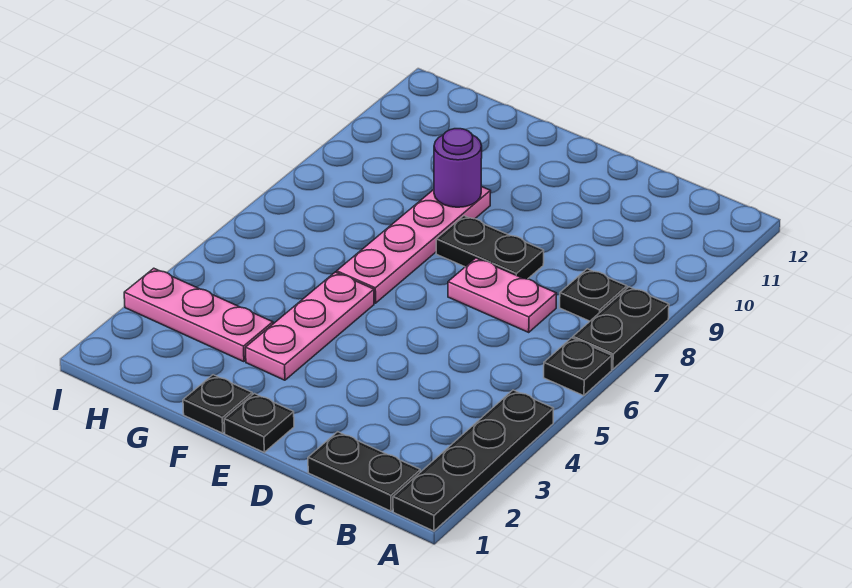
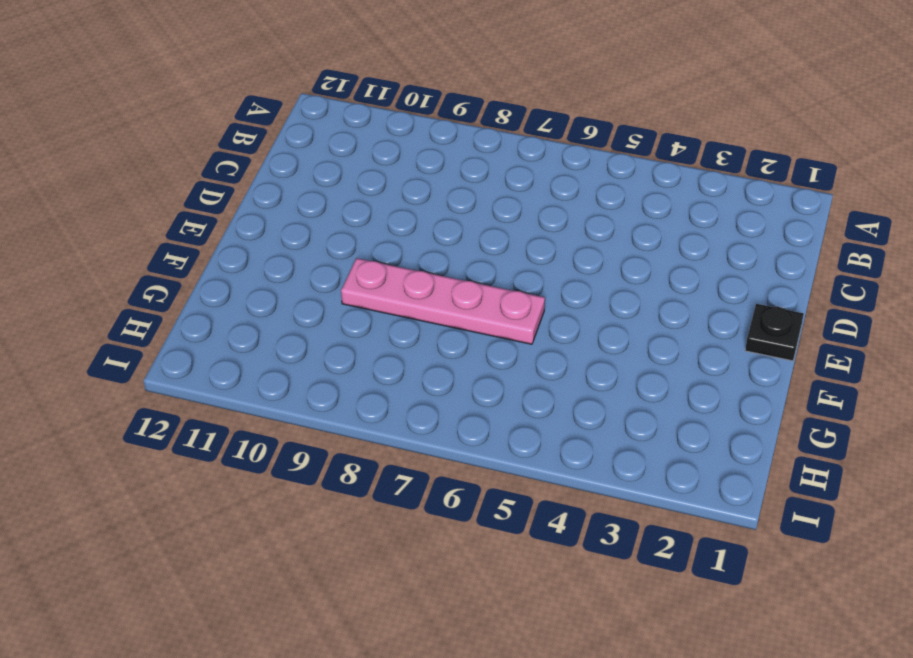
none -> black plate A1:A4 level 1
none -> black plate A6 level 1
none -> black plate A7:A8 level 1

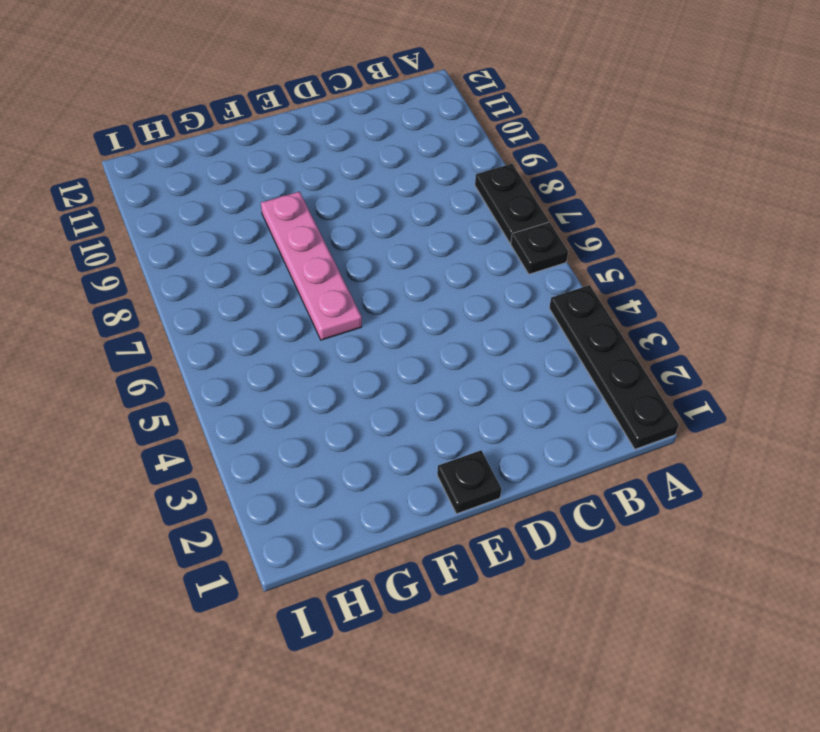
none -> black plate B1:C1 level 1
none -> black plate B8 level 1
none -> pink plate C7:D7 level 1

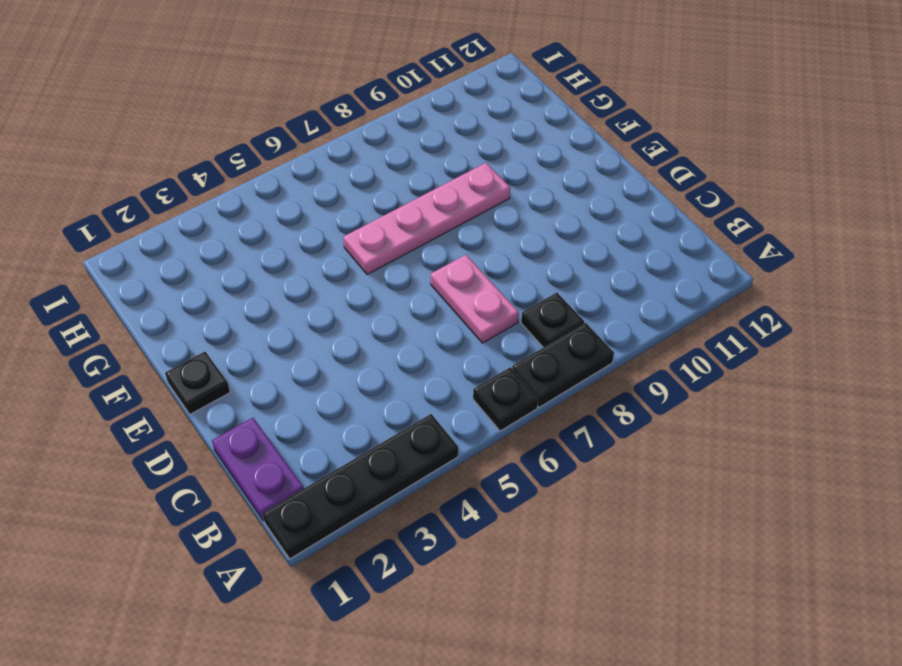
purple plate B1:C1 level 1 -> black plate B1:C1 level 1
none -> black plate D8:E8 level 1
none -> black plate F1 level 1
none -> pink plate F3:F5 level 1

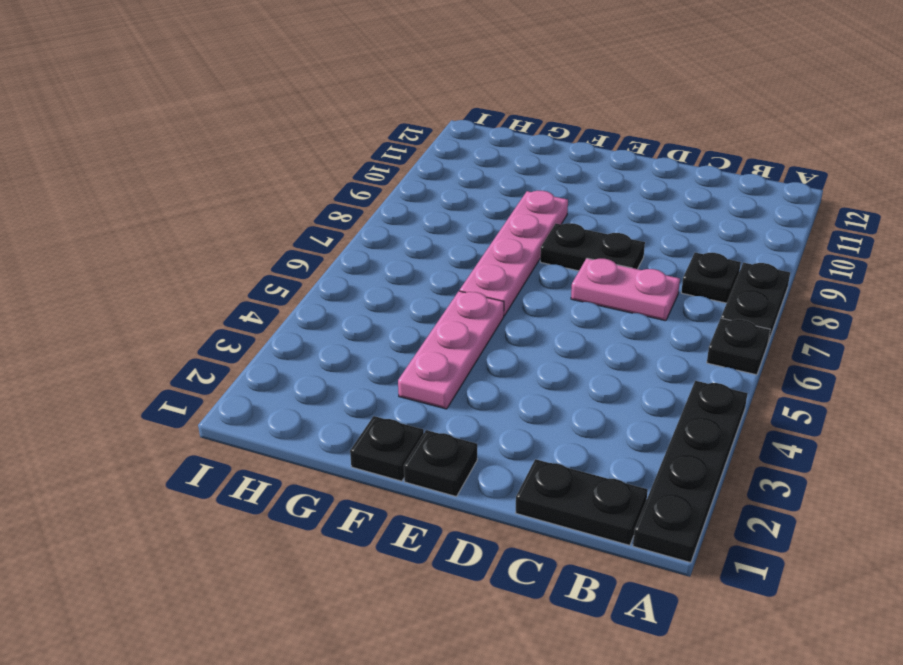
none -> pink plate G3:I3 level 1
none -> purple round brick F9 level 2

